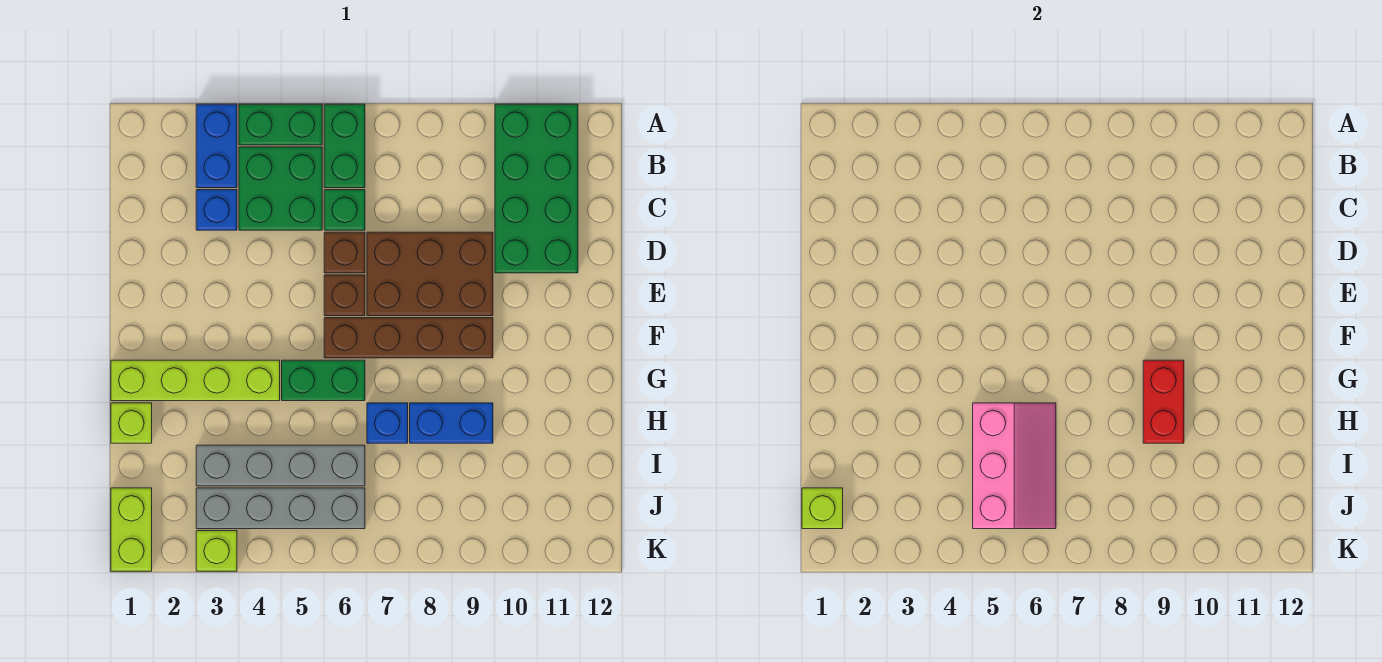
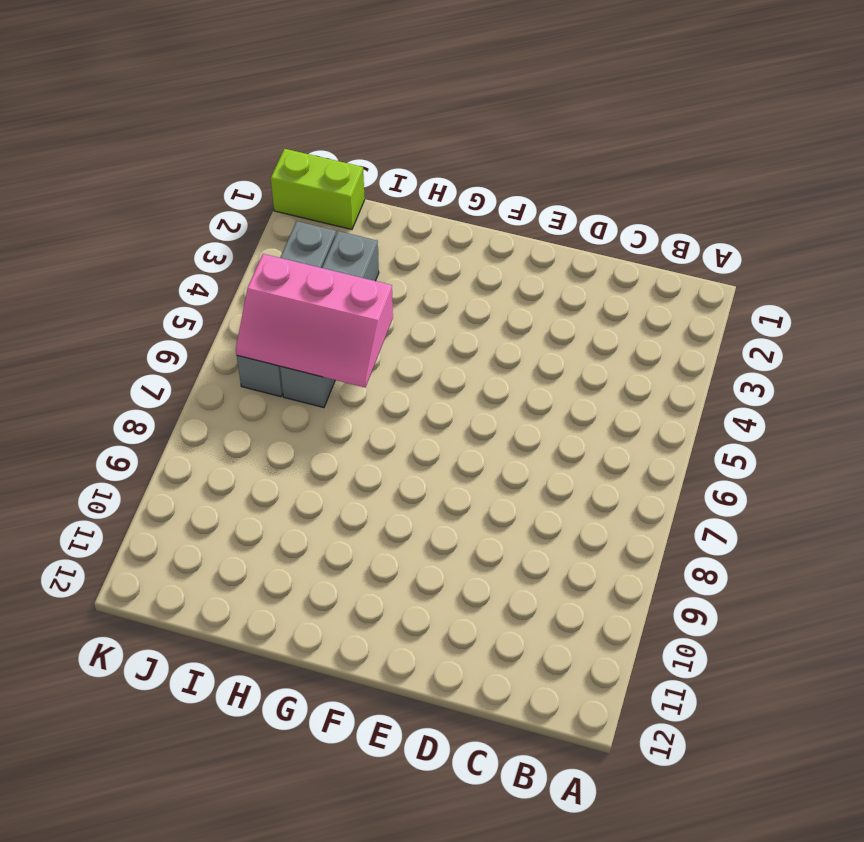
none -> blue brick A3:B3 level 1
none -> green brick A4:A5 level 1
none -> green brick A6:B6 level 1

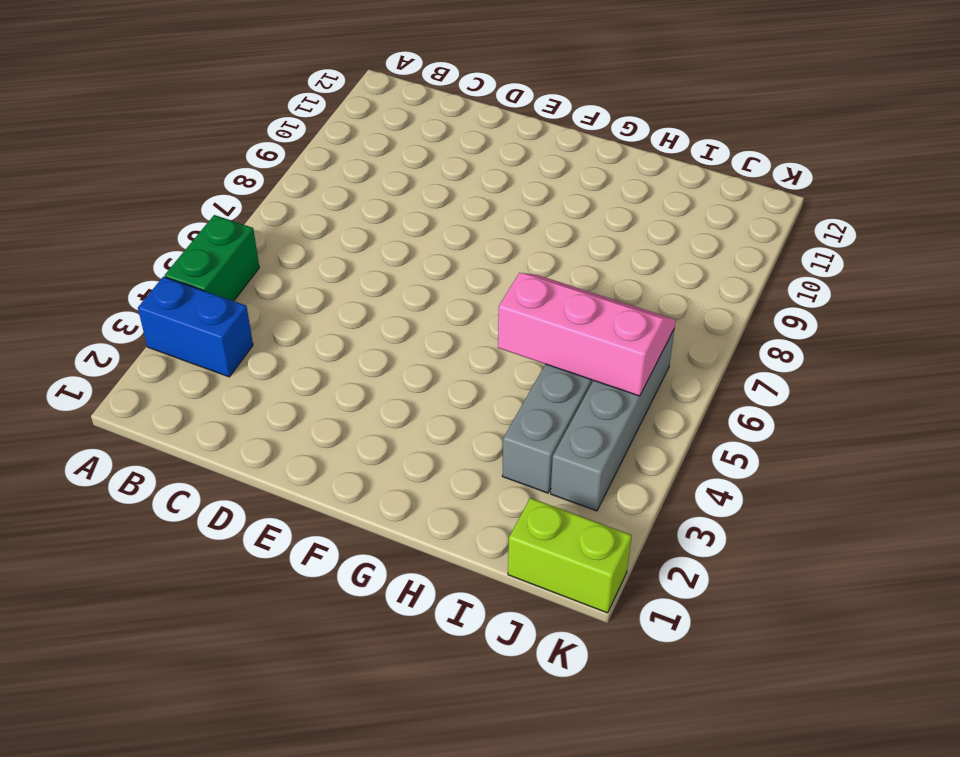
none -> green brick A6:B6 level 1
none -> green brick A10:D11 level 1
none -> green brick B4:C5 level 1

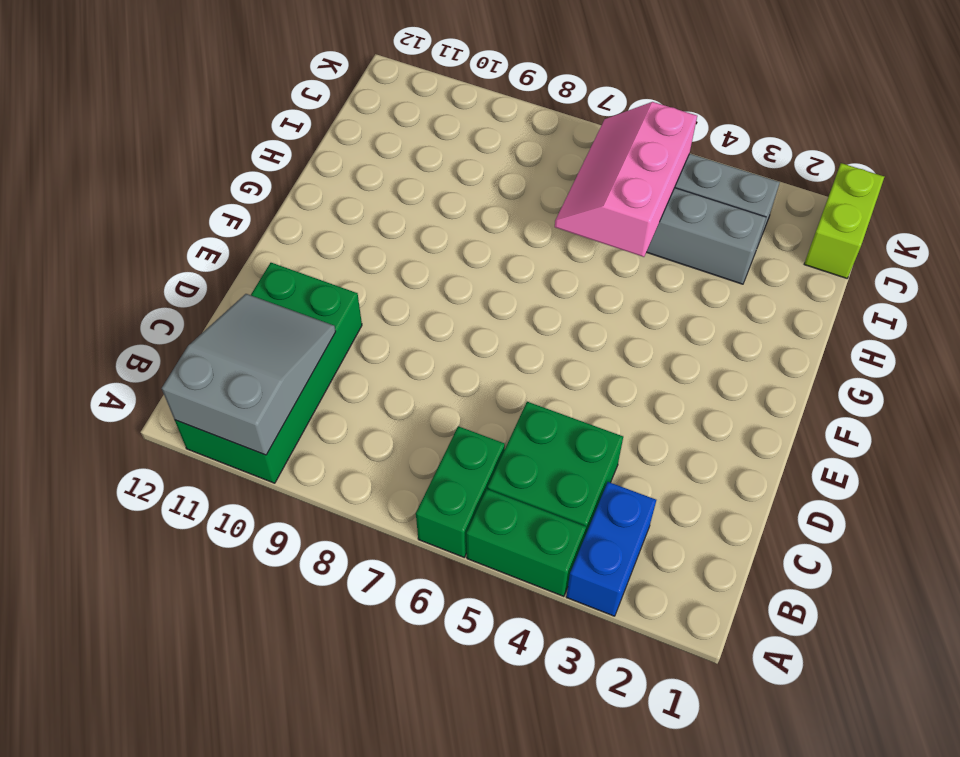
grey slope A10:C11 level 2 top A -> none
none -> blue brick C3 level 1
none -> green brick C6 level 1
none -> brown brick D6 level 1

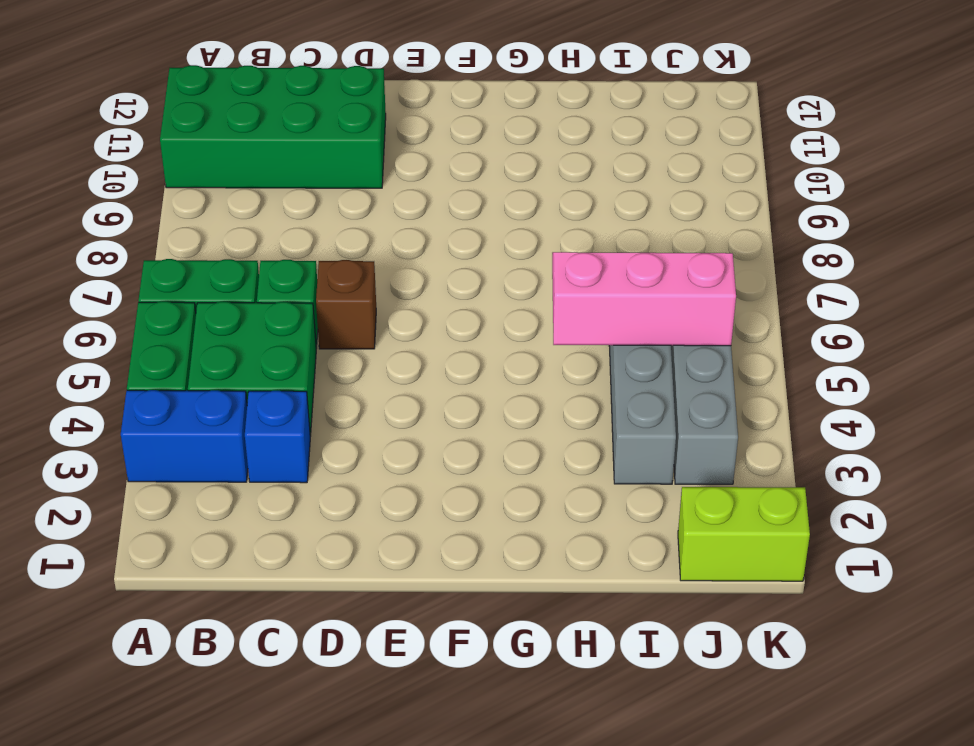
none -> brown brick D7:E9 level 1
none -> brown brick E6 level 1
none -> brown brick F6:F9 level 1

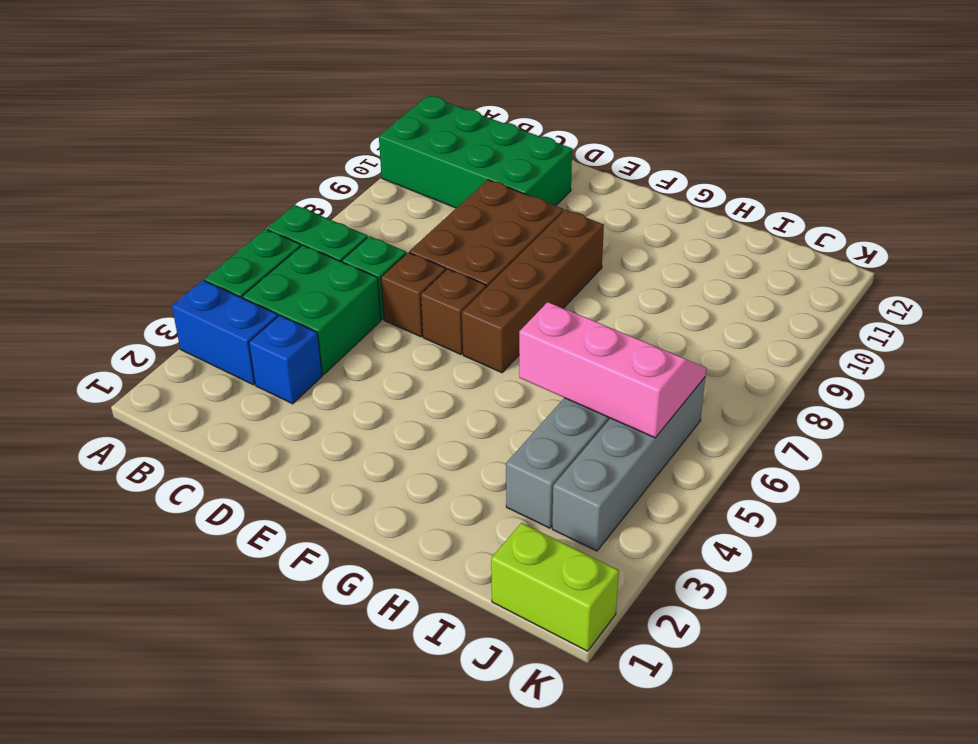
none -> lime brick G1:G4 level 1
none -> green brick G5:G6 level 1
none -> lime brick H1 level 1

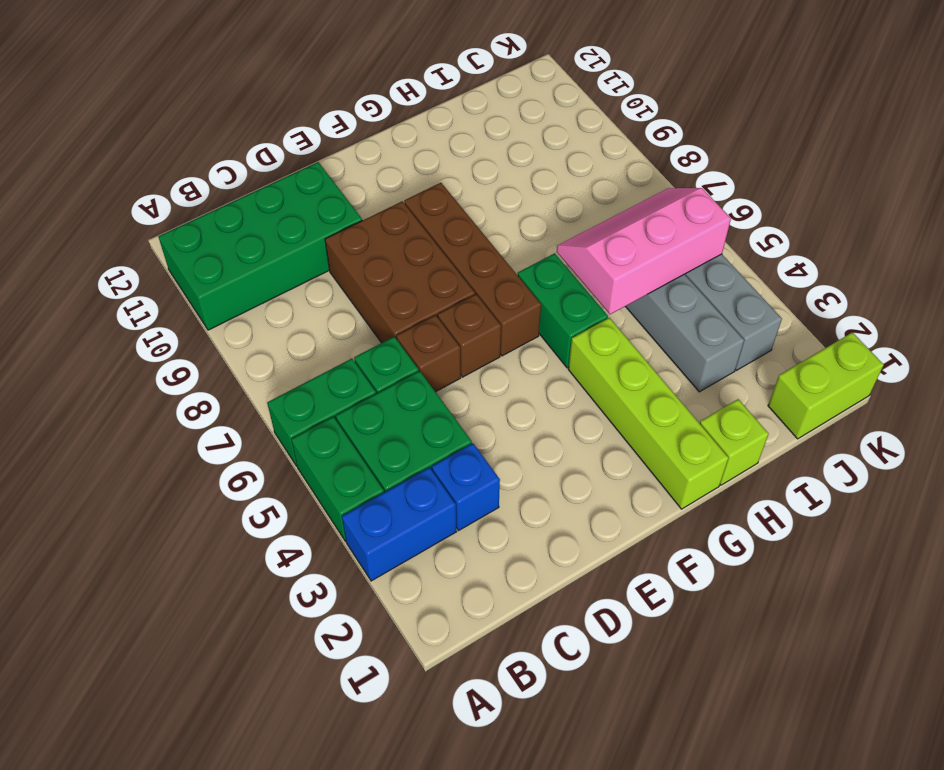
none -> blue brick H7 level 1
none -> blue brick H8:H9 level 1
none -> lime brick K3 level 1

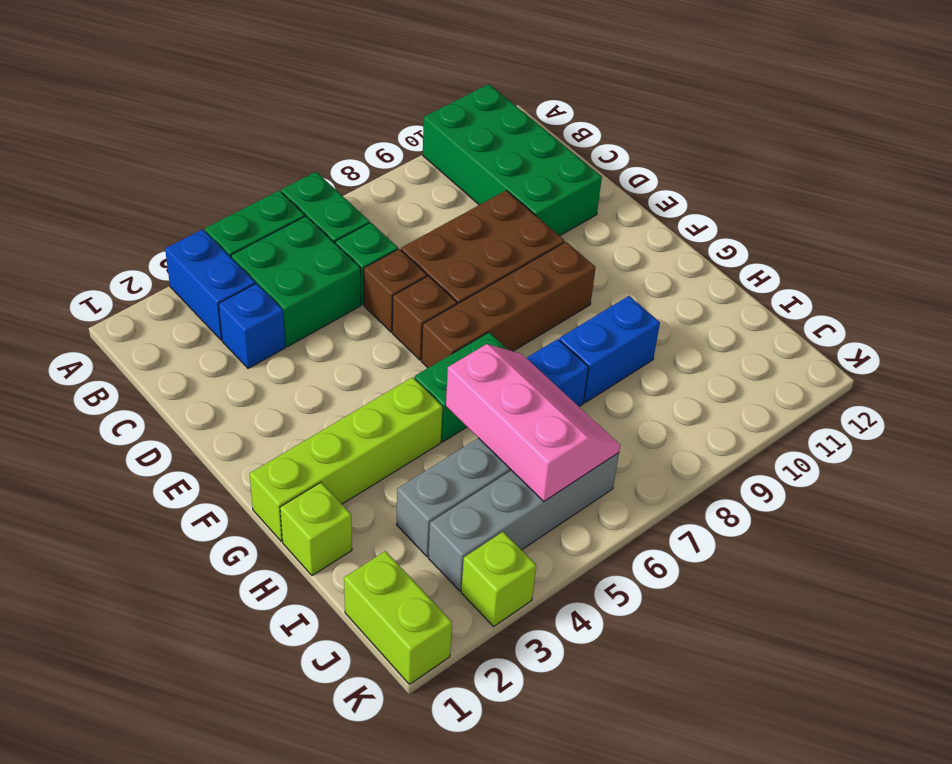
none -> red brick G9:H9 level 2
none -> lime brick J1 level 2

